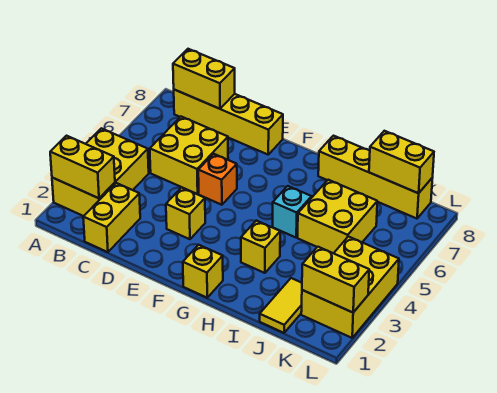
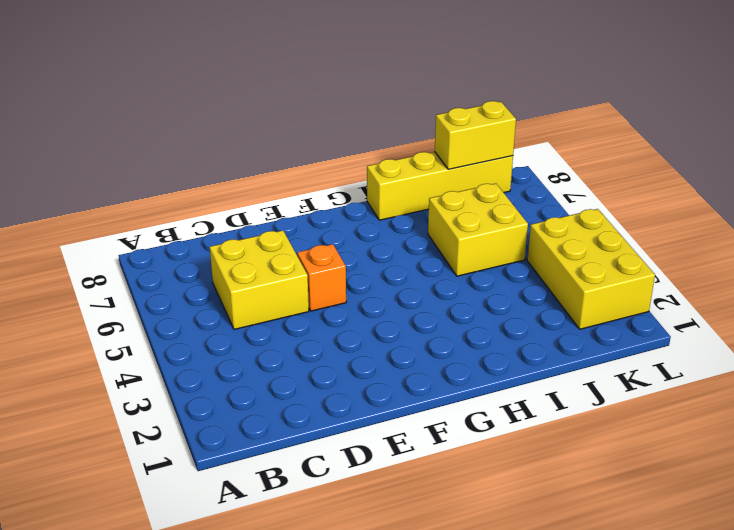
none -> yellow brick A2:B4 level 1
none -> yellow brick B8:E8 level 1
none -> yellow brick C1:C2 level 1

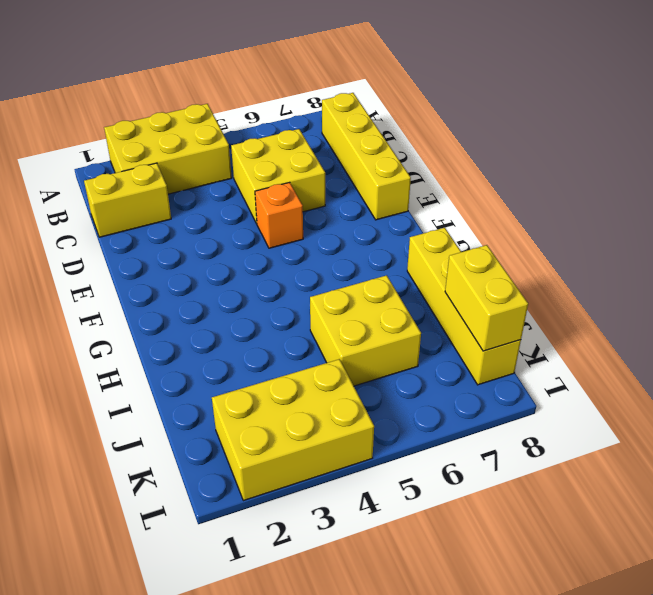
none -> yellow brick E3 level 1
none -> yellow brick G1 level 1
none -> yellow brick H3 level 1

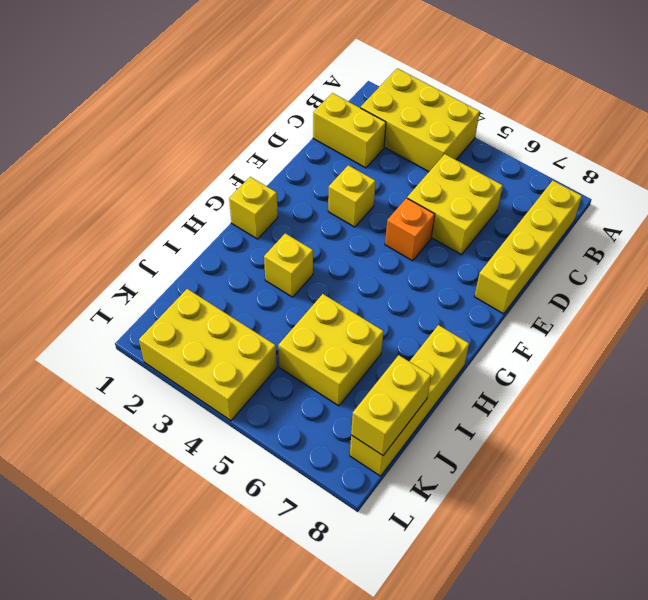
none -> cyan brick H5 level 1
none -> yellow tile J1:J2 level 1
none -> yellow brick A2:B2 level 2

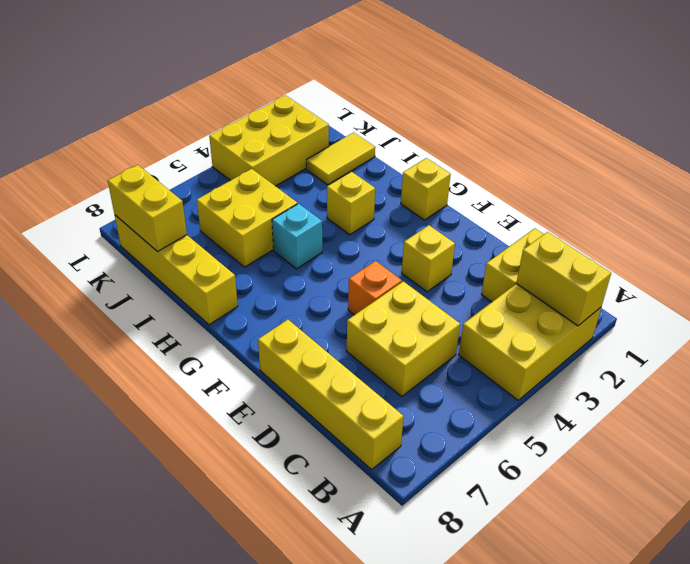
none -> yellow brick B8:C8 level 2
none -> yellow brick K2:L2 level 2

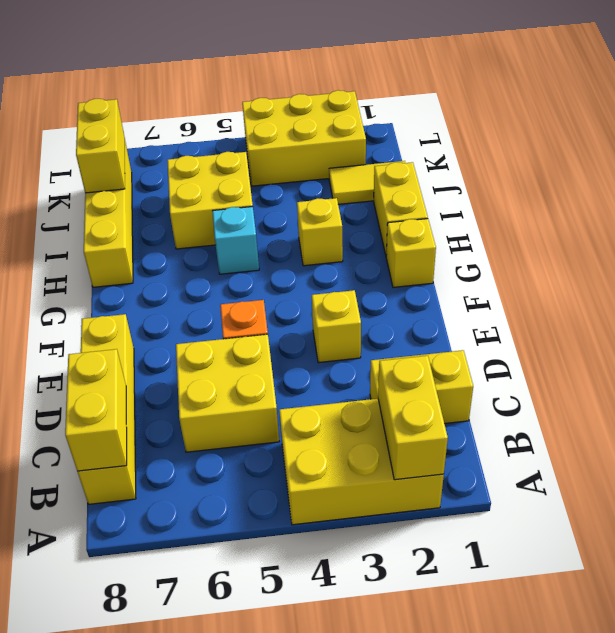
yellow brick H1:I1 level 1 -> yellow brick K2:L2 level 2

